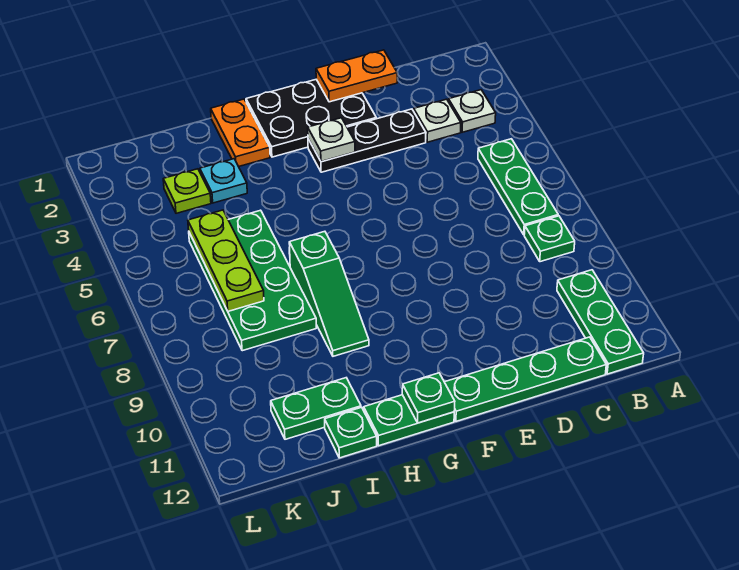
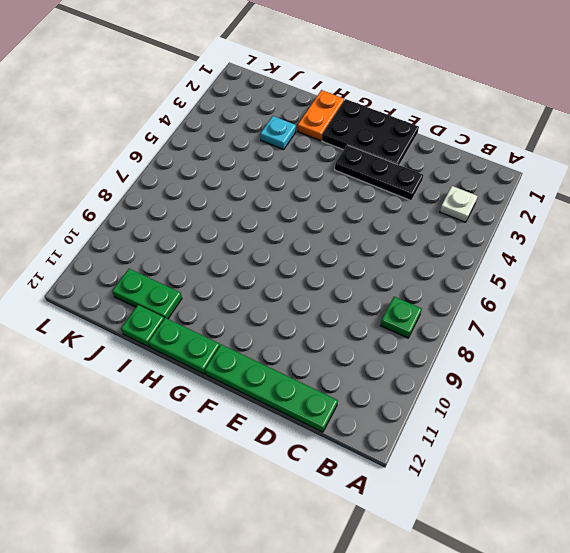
none -> green plate B5:B7 level 1
none -> green plate B10:B12 level 1
none -> white plate C3 level 1

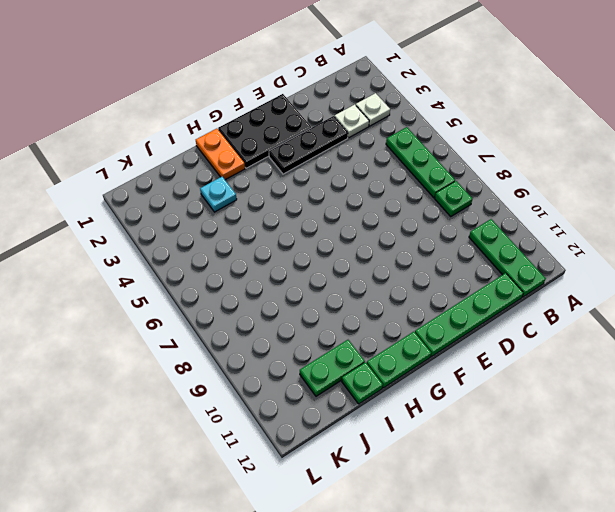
none -> green slope H7:H9 level 1 top 7
none -> green plate I5:J8 level 1
none -> lime plate J3 level 1

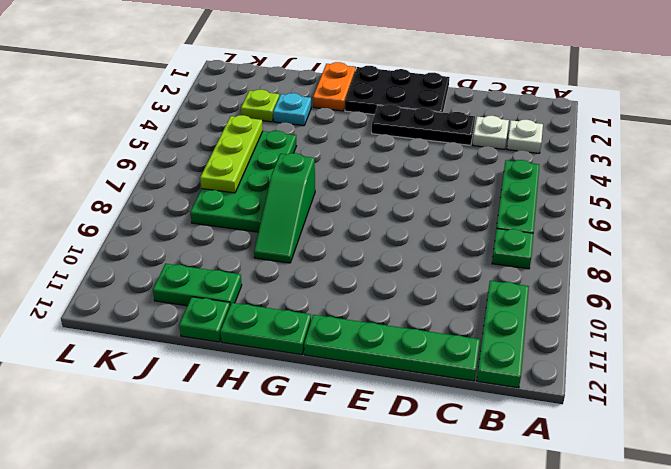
none -> orange plate D1:E1 level 2
none -> white plate F3 level 2
none -> green plate G12 level 2

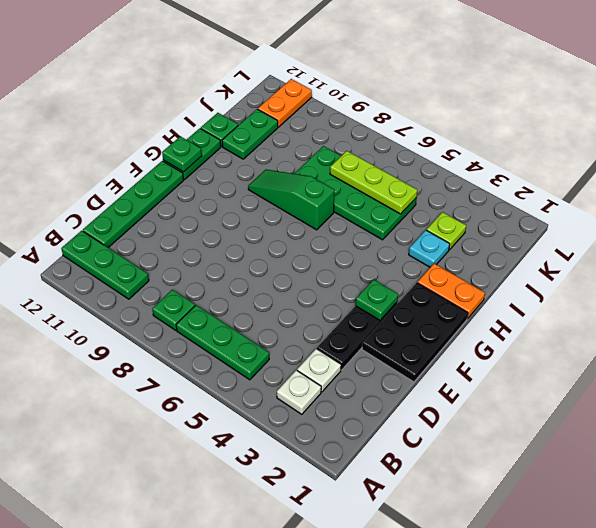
green plate F3 level 2 -> white plate F3 level 2
orange plate K11:L11 level 1 -> orange plate D1:E1 level 2

